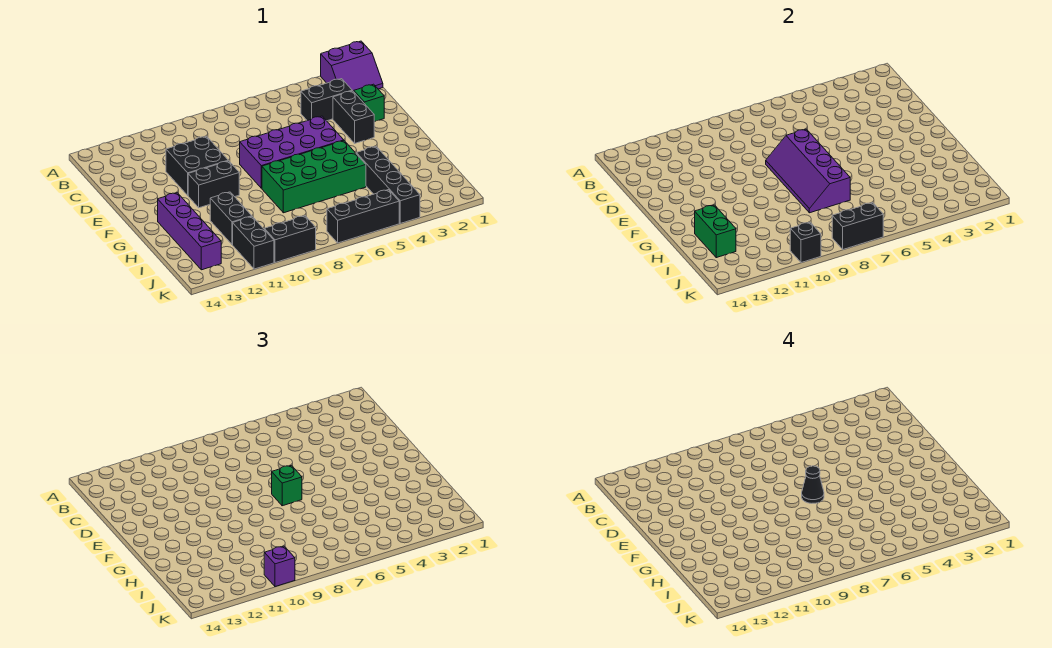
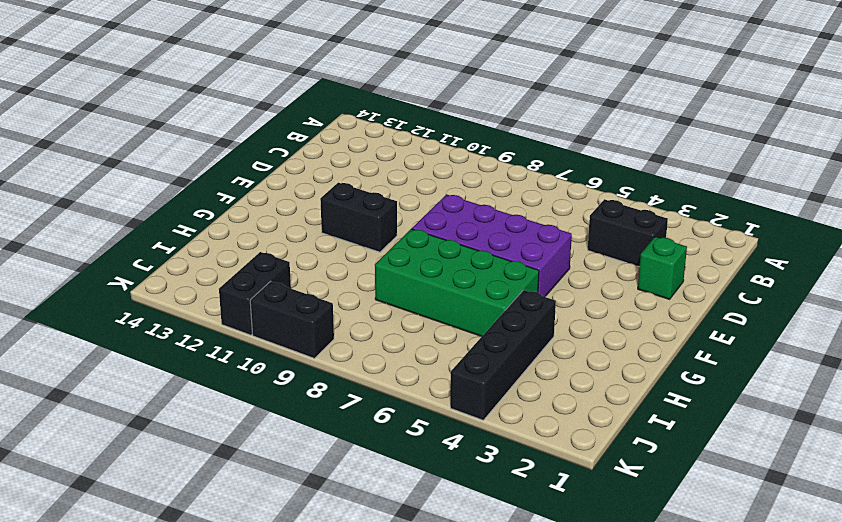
none -> purple slope A1:B2 level 1 top A
none -> black brick D3:E3 level 1
none -> black brick D10:E11 level 1

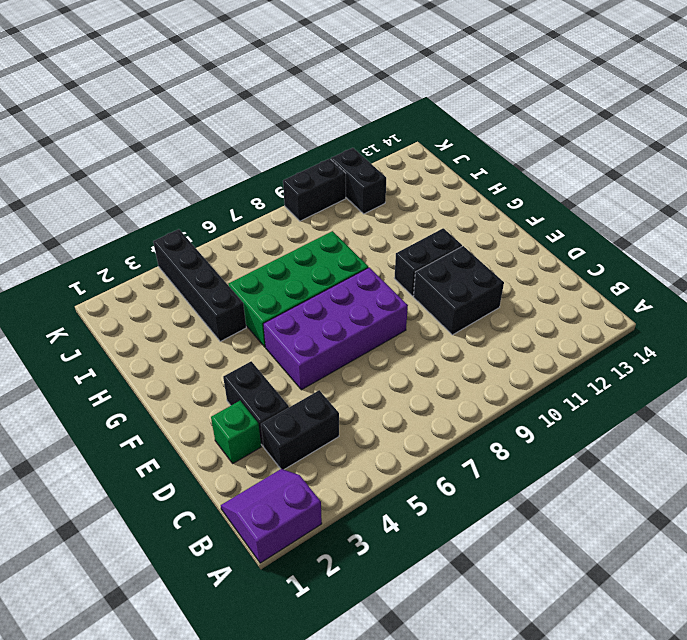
none -> purple brick G13:J13 level 1
none -> black brick H11:I11 level 1
none -> black brick K5:K7 level 1

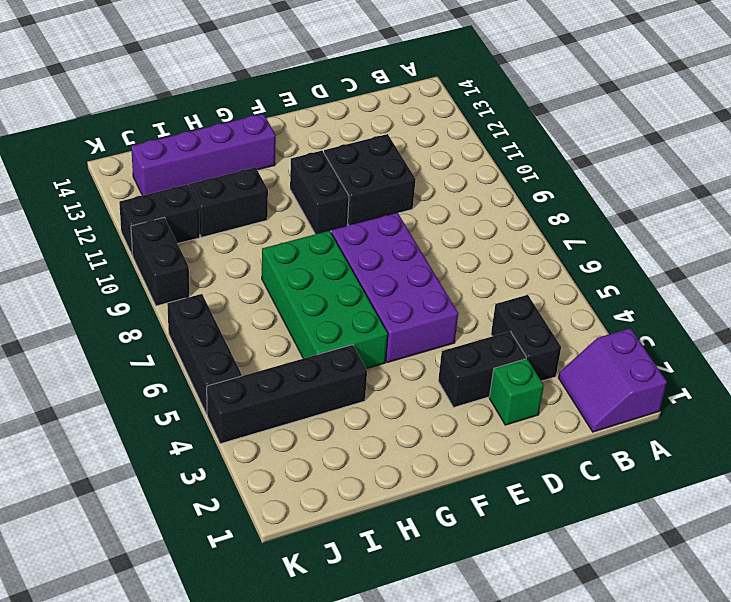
none -> purple slope E7:H8 level 2 top 7
none -> green brick H13:I13 level 2
none -> black brick K7:K8 level 2

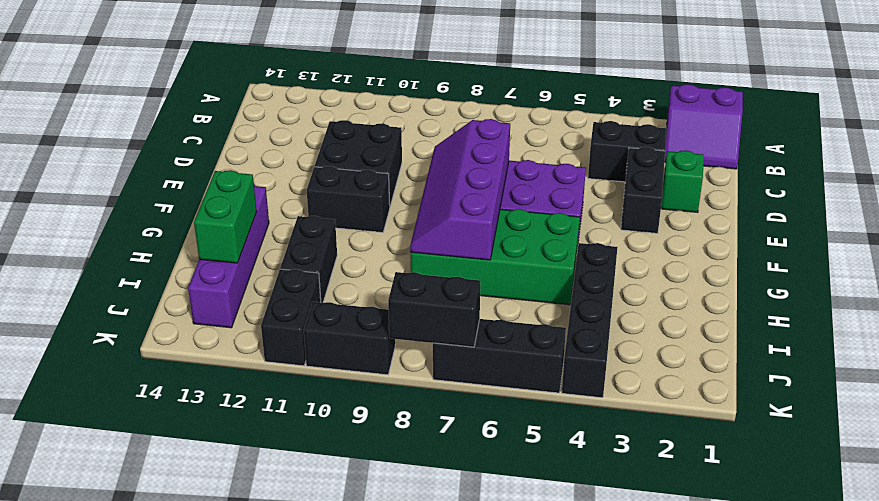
none -> black brick K10 level 2
none -> green brick F7 level 3
none -> purple brick K10 level 3

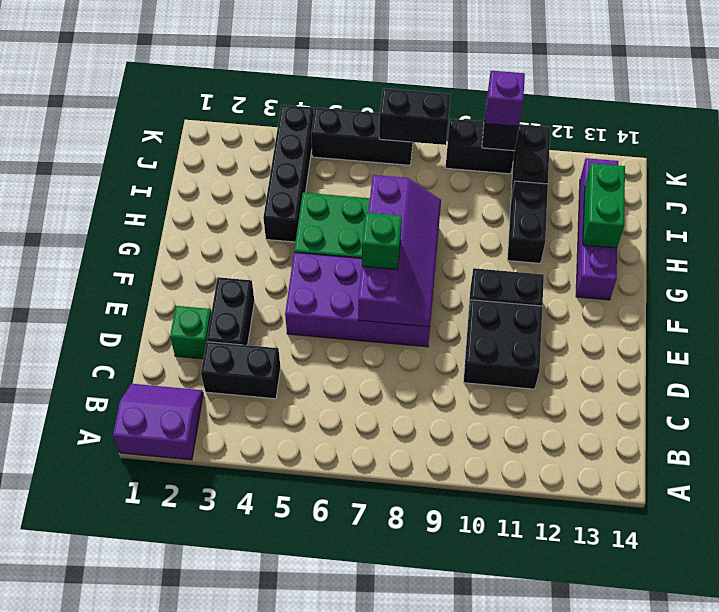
none -> black cone F7 level 4

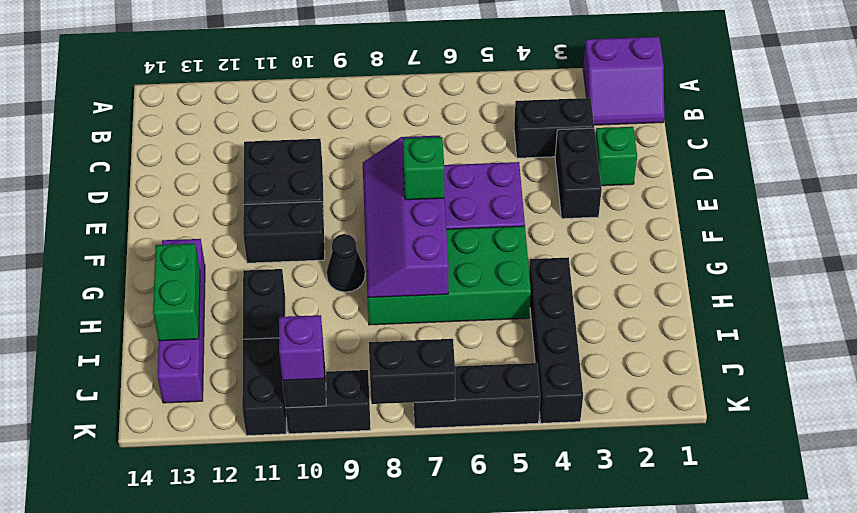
black cone G9 level 1 -> black cone F7 level 4

